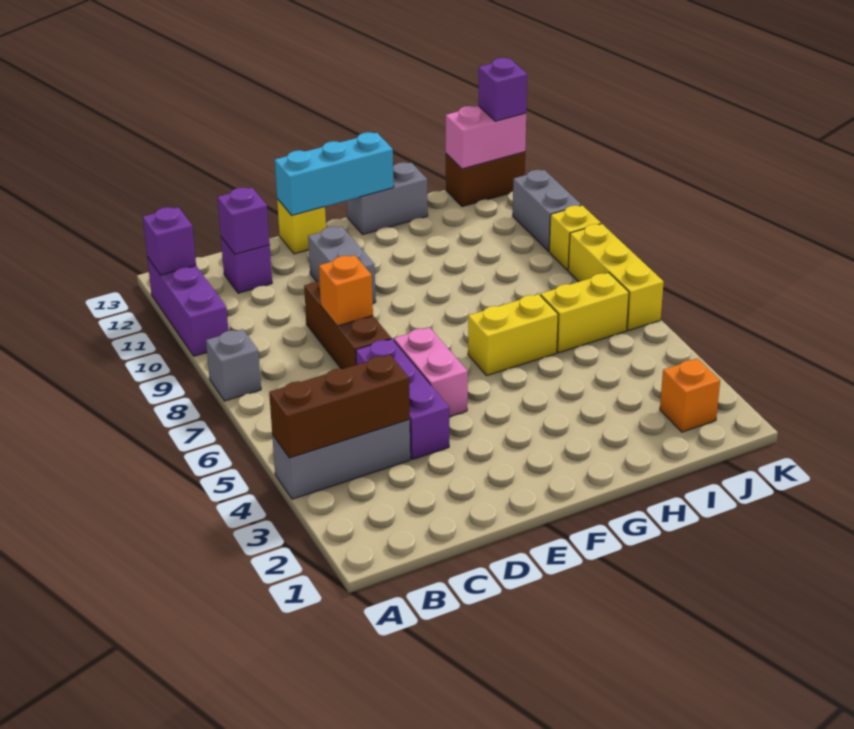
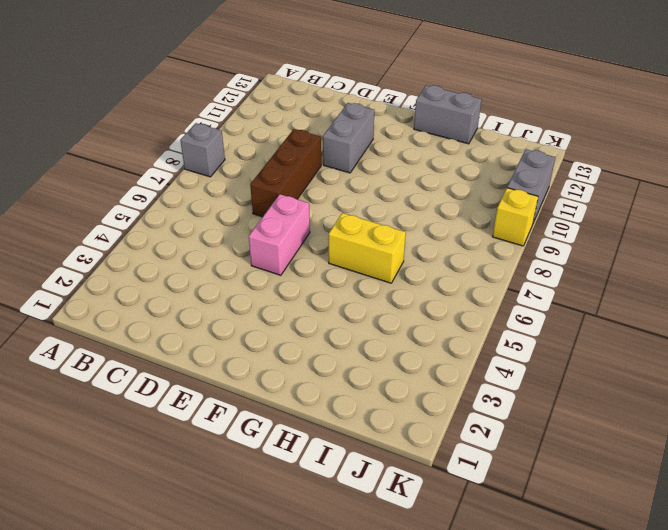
none -> grey brick A4:C4 level 1
none -> purple brick A10:A12 level 1
none -> purple brick C12 level 1

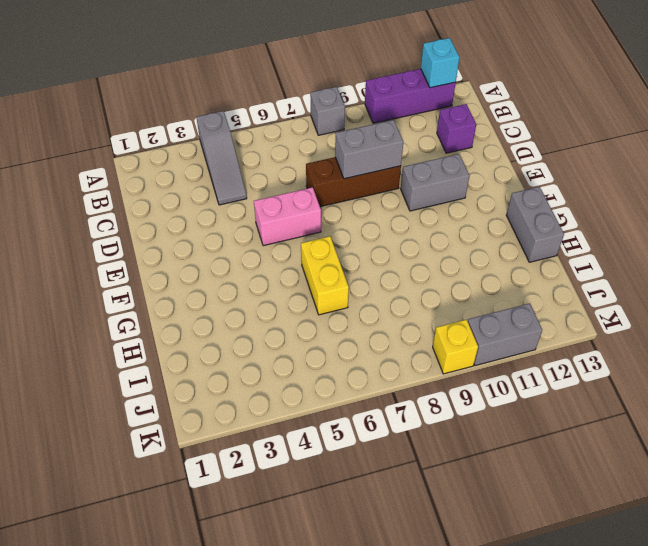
grey slope A4:C4 level 1 top A -> grey brick A4:C4 level 1
cyan brick A12 level 2 -> purple brick A12 level 2
grey brick D8:D9 level 2 -> orange brick D8 level 2
none -> purple brick D4:D6 level 1
none -> yellow brick E13 level 1
none -> yellow brick I6:J6 level 1

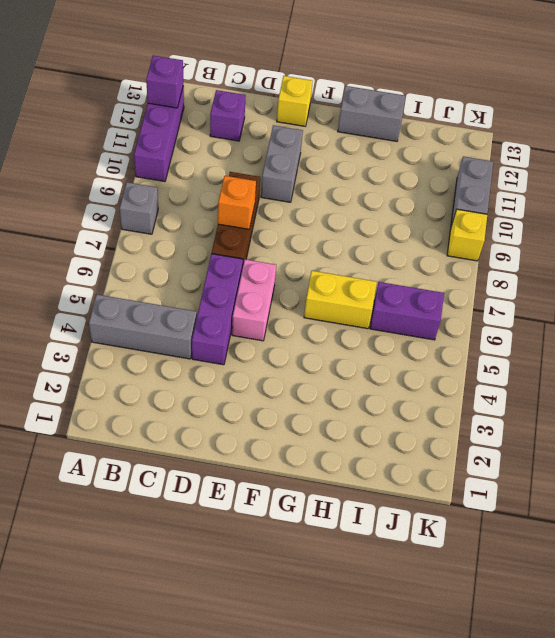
purple brick I6:J6 level 1 -> yellow brick I6:J6 level 1
none -> orange brick J2 level 1
none -> brown brick J13:K13 level 1
none -> yellow brick K6:K8 level 1

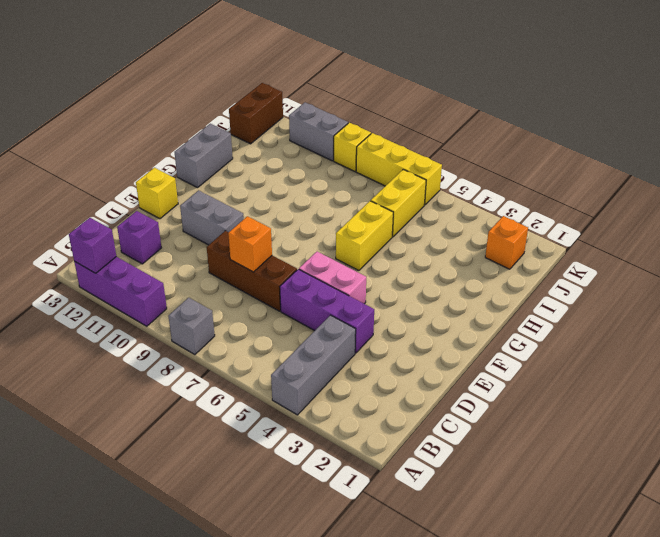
none -> brown brick A4:C4 level 2
none -> purple brick C12 level 2
none -> cyan brick E13:G13 level 2

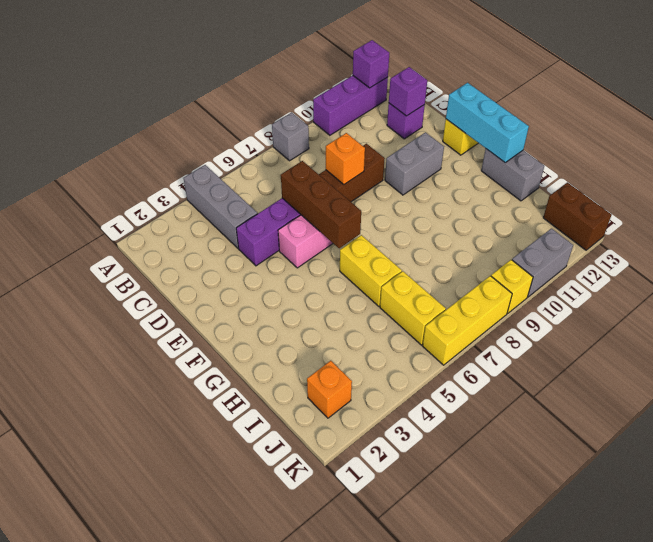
brown brick D6:F6 level 2 -> brown brick A4:C4 level 2
none -> pink brick J13:K13 level 2
none -> purple brick K13 level 3

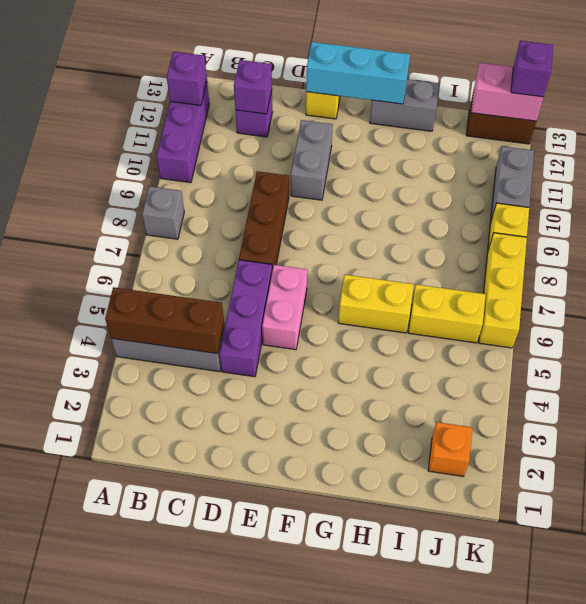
none -> orange brick D8 level 2

